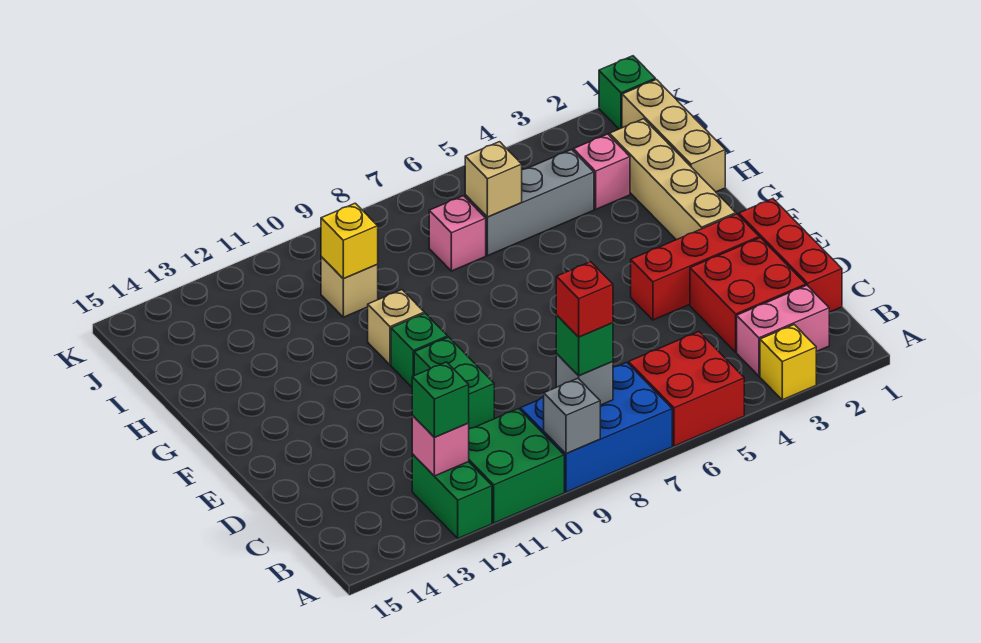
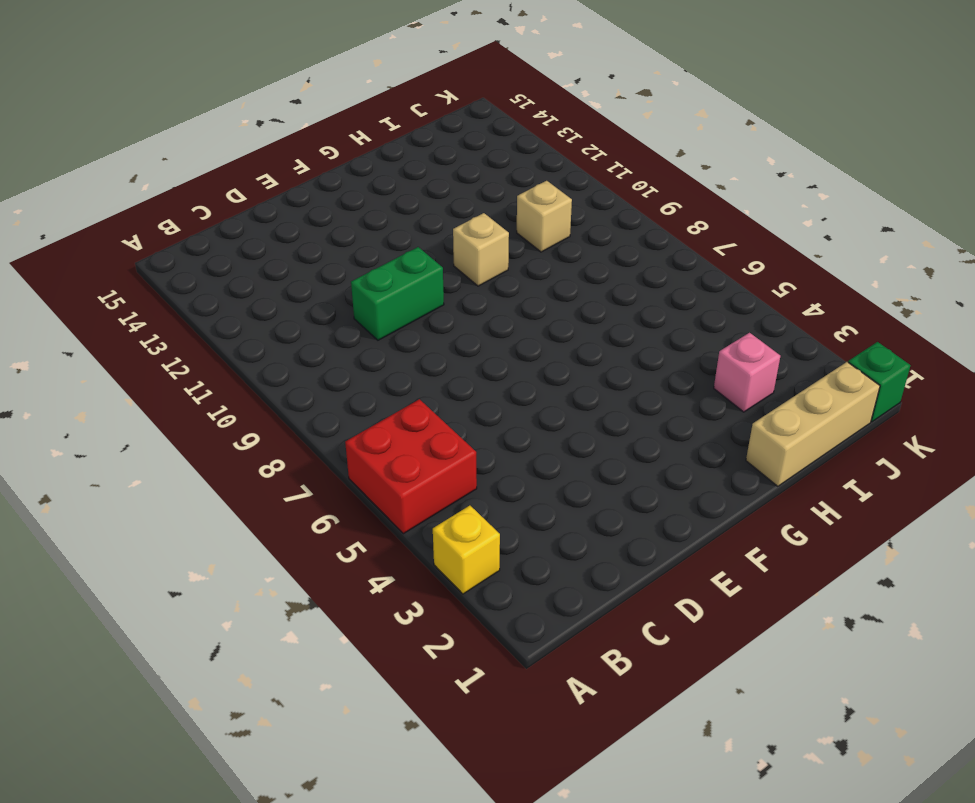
none -> blue brick A7:B9 level 1
none -> green brick A10:B11 level 1
none -> green brick A12:B12 level 1

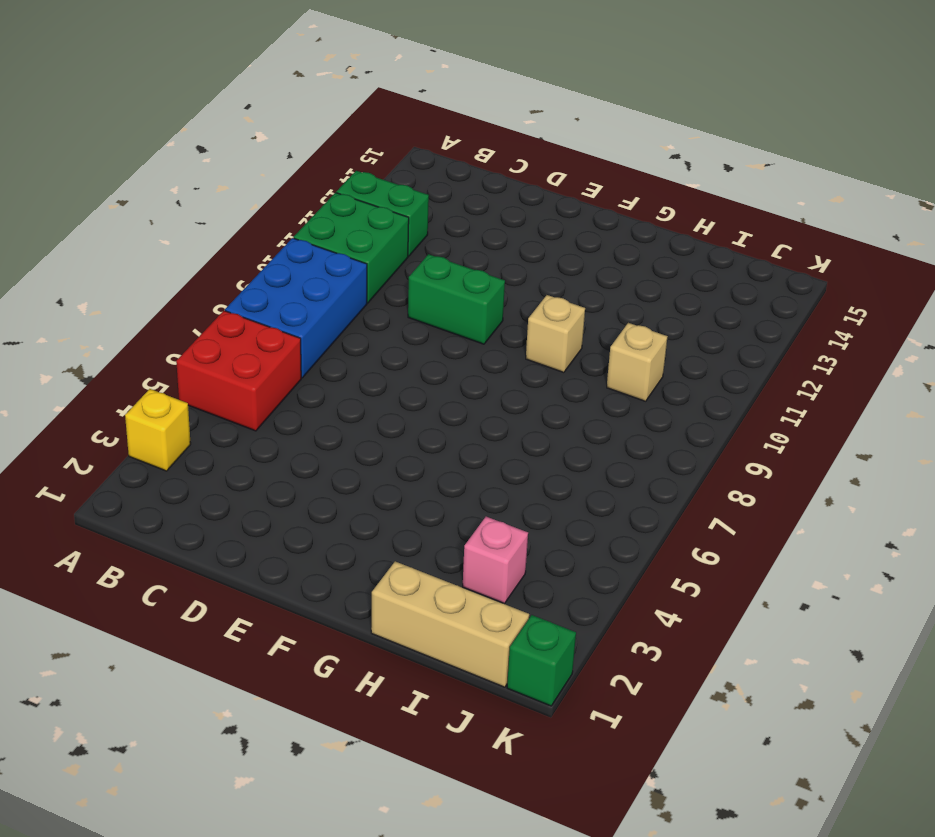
none -> pink brick B2:B3 level 1
none -> red brick C1:E1 level 1
none -> red brick C2:D3 level 1

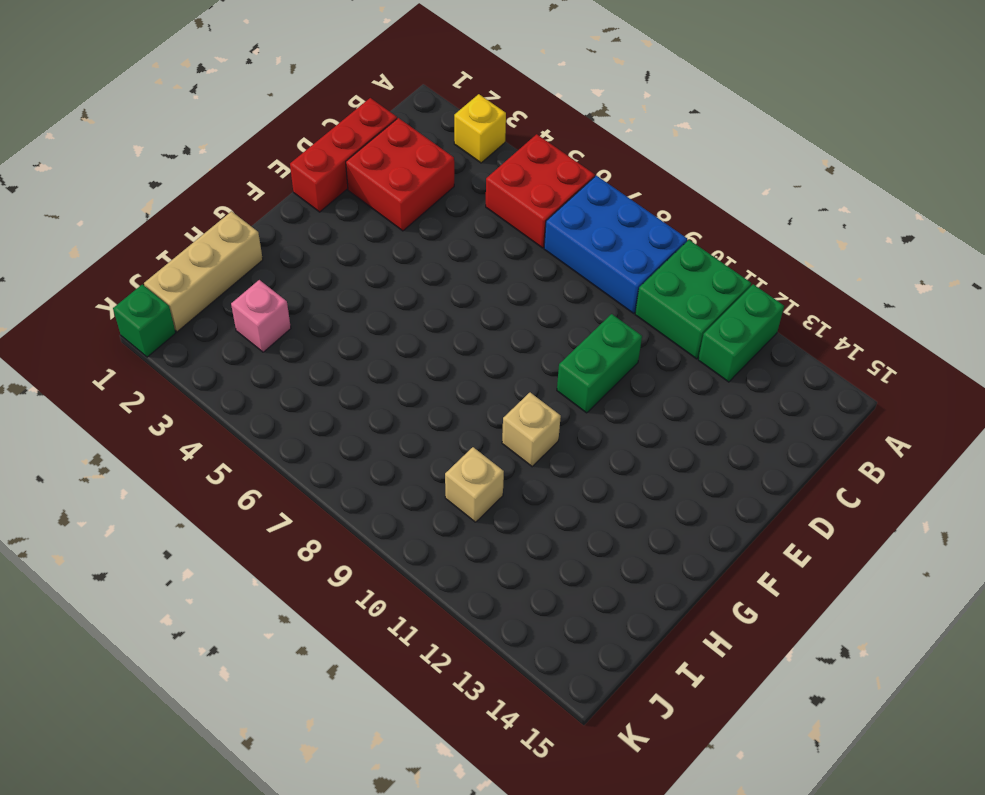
none -> pink brick B2:B3 level 1
none -> red brick E2:E4 level 1
none -> tan brick F2:I2 level 1

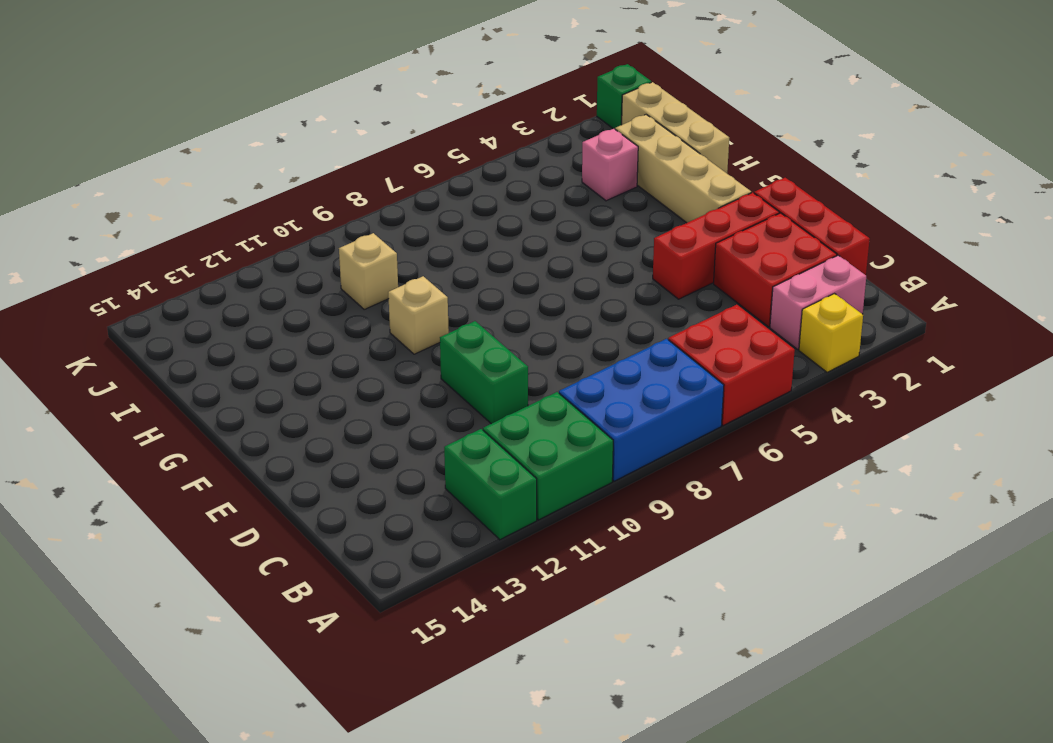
none -> green brick F10 level 1
none -> grey brick I4:I6 level 1
none -> pink brick I7 level 1

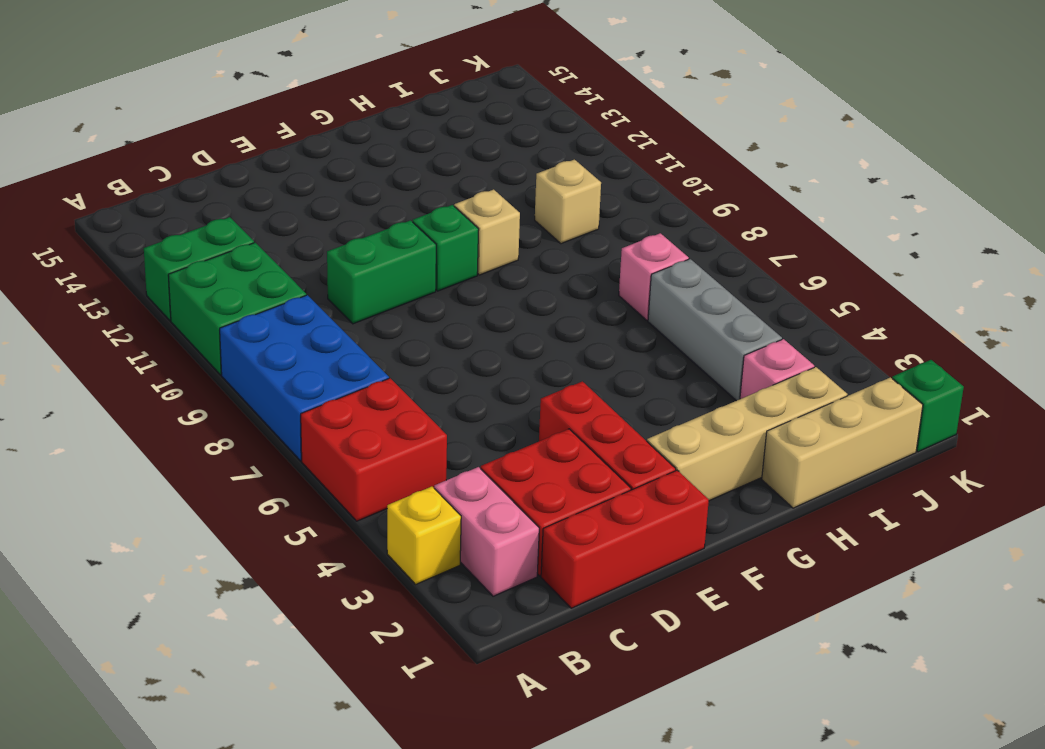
none -> grey brick A9 level 2
none -> grey brick B8 level 2
none -> pink brick B12 level 2

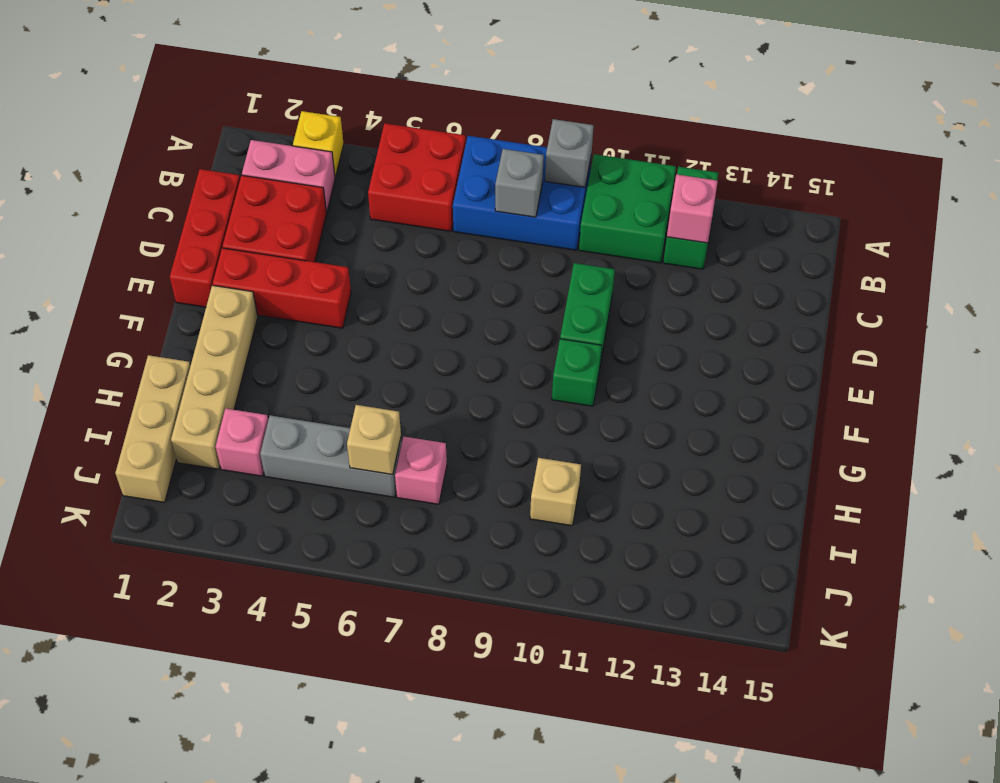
none -> tan brick G10 level 1
none -> green brick K1 level 1
none -> yellow brick I10 level 2

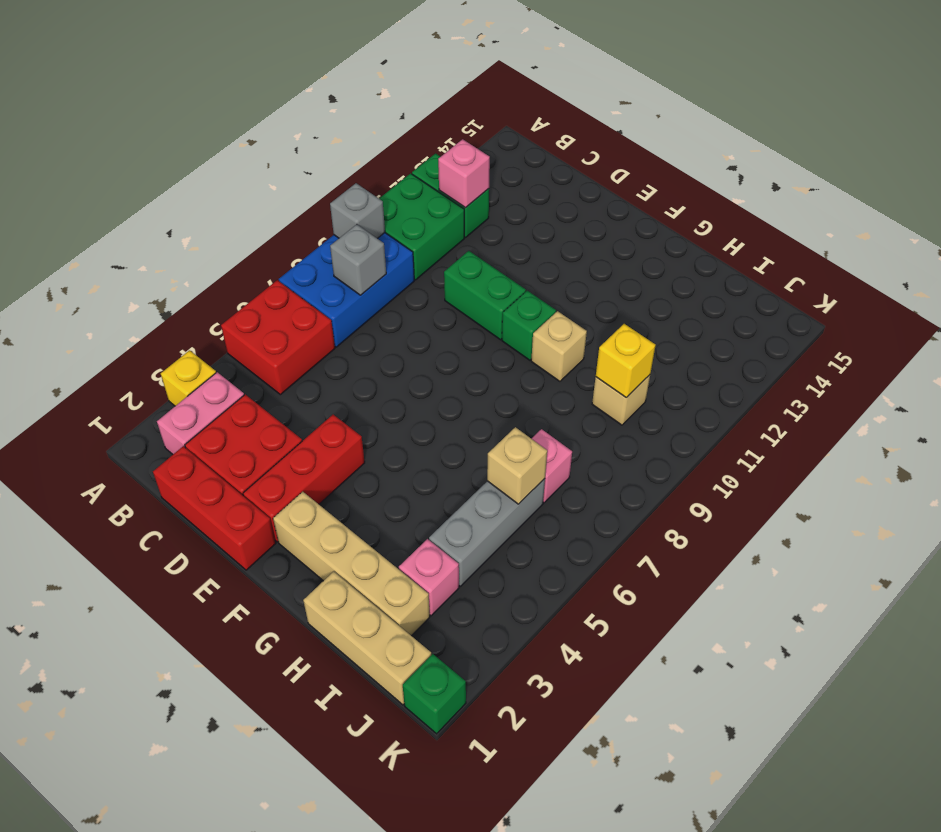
none -> green brick B8 level 3
none -> green brick B12 level 3
none -> red brick B8 level 4

